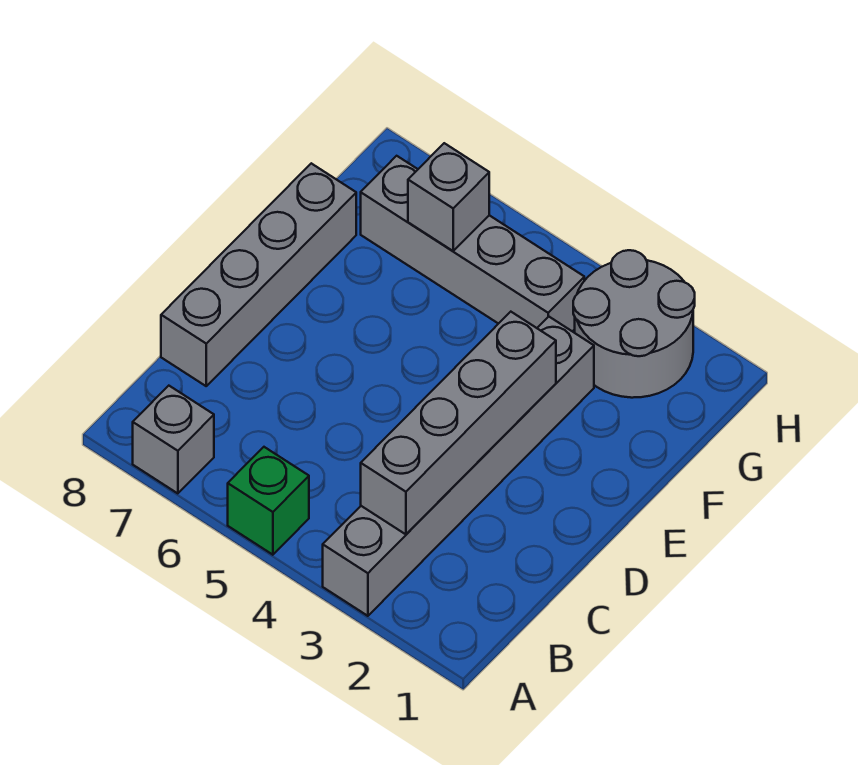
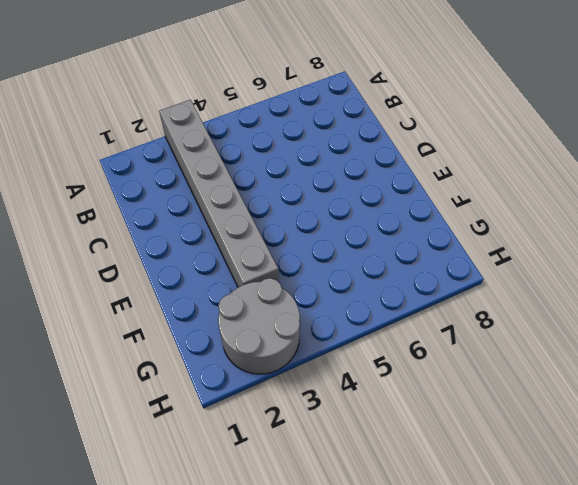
none -> green brick A5 level 1
none -> grey brick A7 level 1

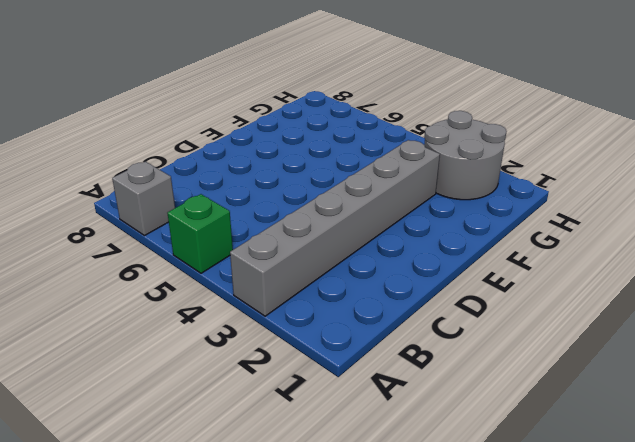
none -> grey brick C8:F8 level 1
none -> grey brick G4:G7 level 1

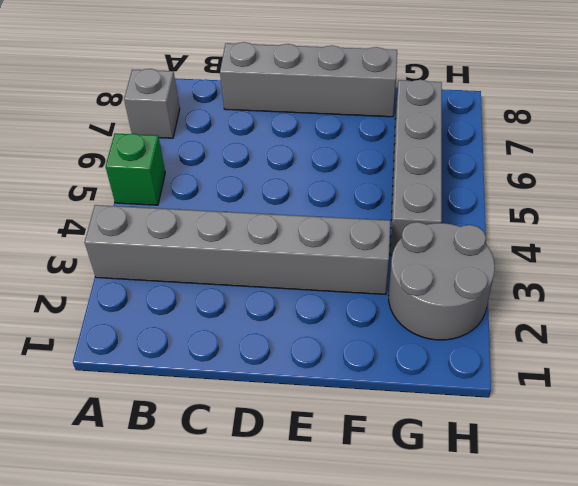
none -> grey brick B3:E3 level 2
none -> grey brick G6 level 2

